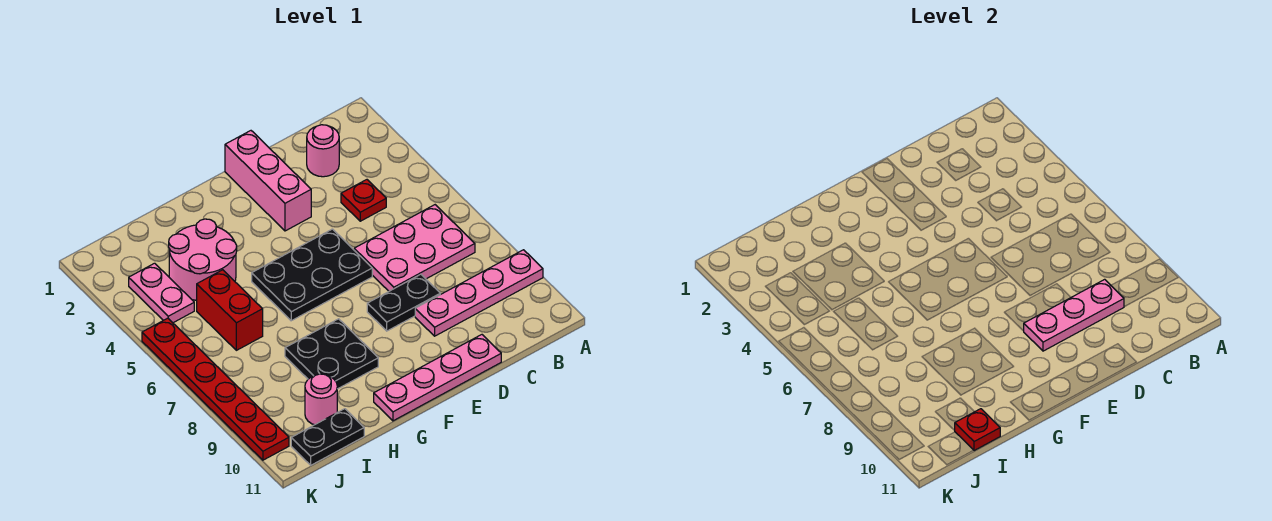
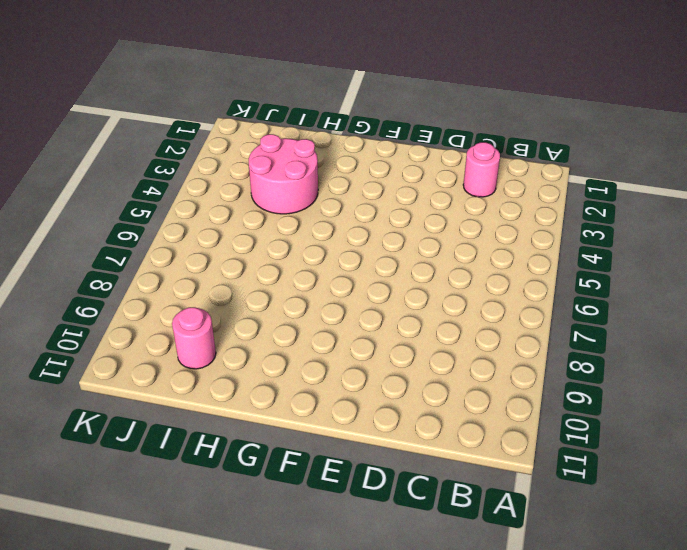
none -> pink plate A9:D9 level 1
none -> pink plate B6:D7 level 1
none -> red plate C4 level 1

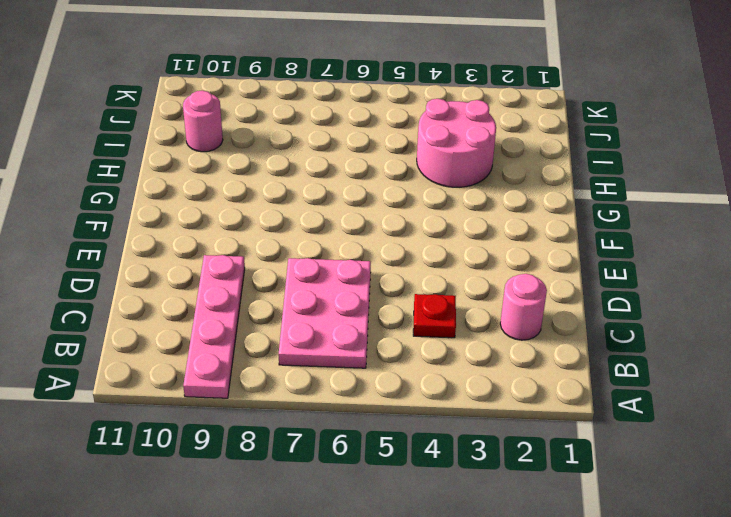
none -> black plate D8:E8 level 1
none -> pink plate D11:G11 level 1
none -> pink brick E1:E3 level 1

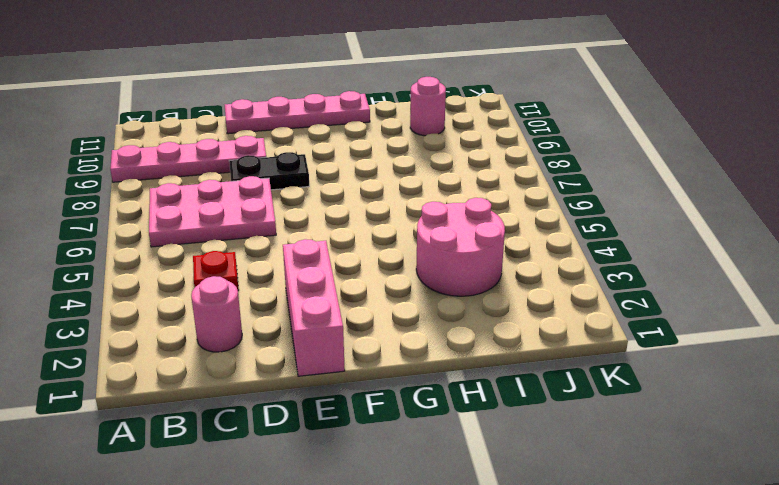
none -> black plate E5:G6 level 1
none -> black plate G8:H9 level 1
none -> red brick I5:I6 level 1

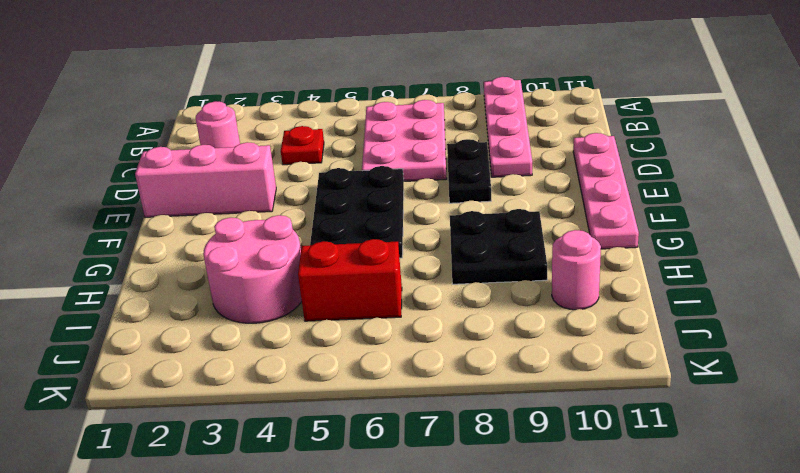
none -> black plate I11:J11 level 1
none -> pink plate J3:J4 level 1
none -> red plate K5:K10 level 1

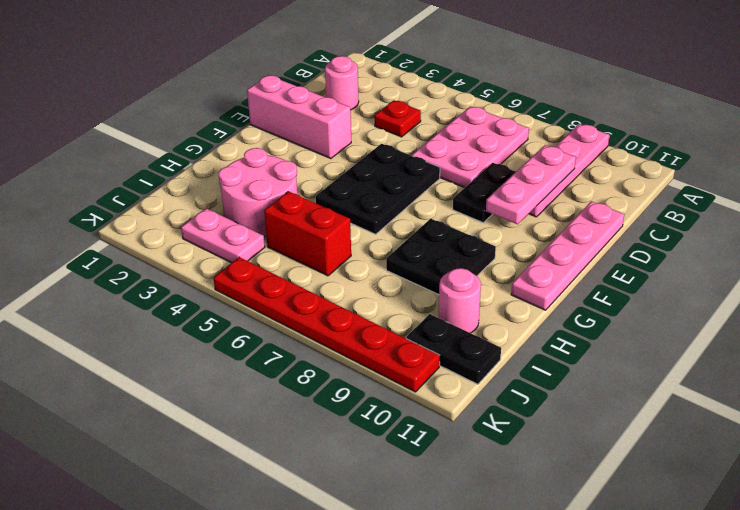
black plate J10:J11 level 1 -> black plate I11:J11 level 1
none -> red plate I11 level 2

